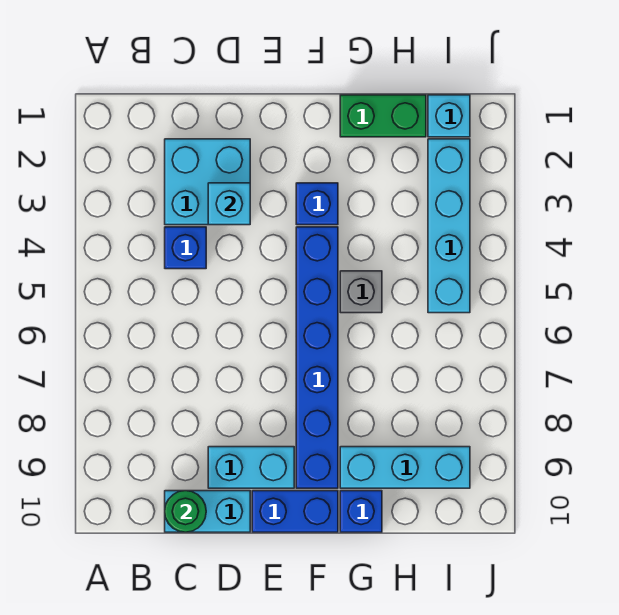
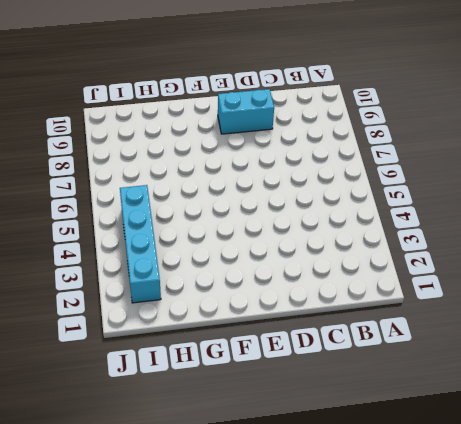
none -> cyan brick C2:D3 level 1
none -> blue brick C4 level 1
none -> cyan brick C10:D10 level 1

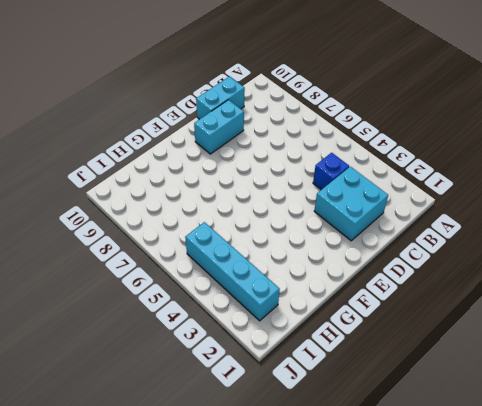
none -> blue brick E10:F10 level 1
none -> blue brick F3 level 1
none -> blue brick F4:F9 level 1

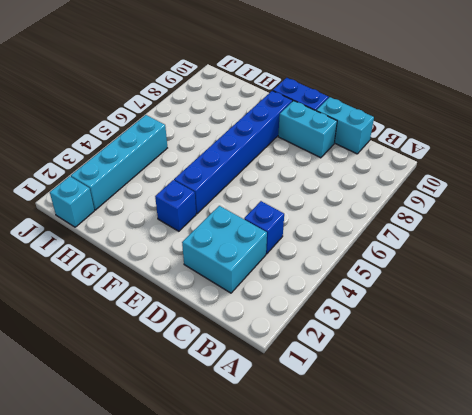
none -> green brick G1:H1 level 1
none -> grey brick G5 level 1
none -> cyan brick G9:I9 level 1

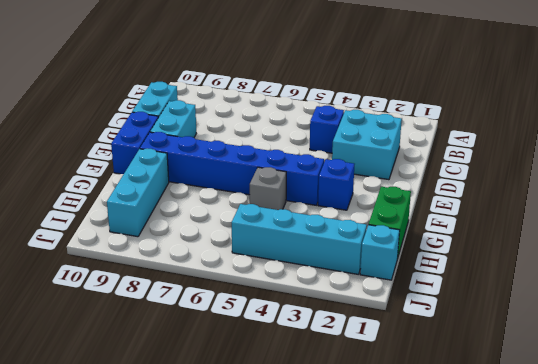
none -> blue brick G10 level 1
none -> green round brick C10 level 2
none -> cyan brick D3 level 2

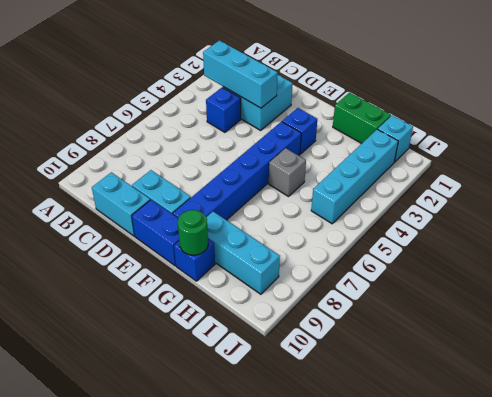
cyan brick B3:D3 level 2 -> cyan brick D3 level 2
green round brick G10 level 2 -> green round brick C10 level 2

